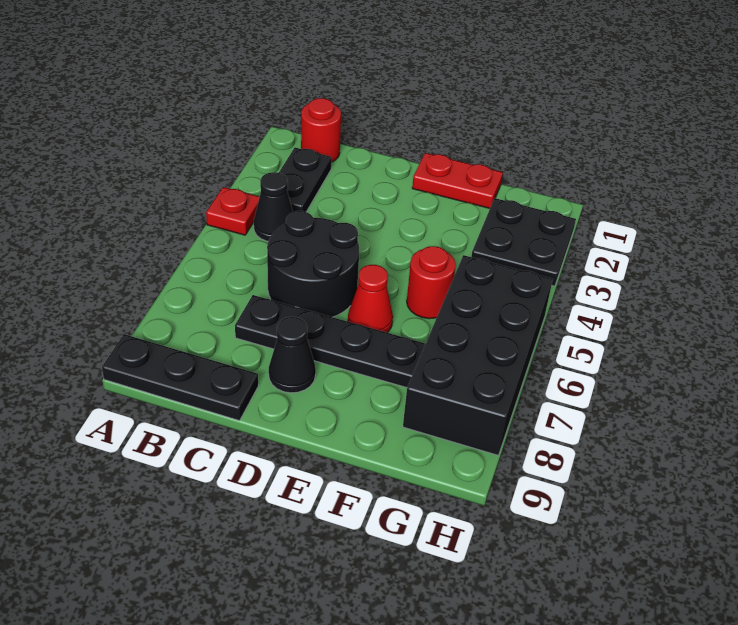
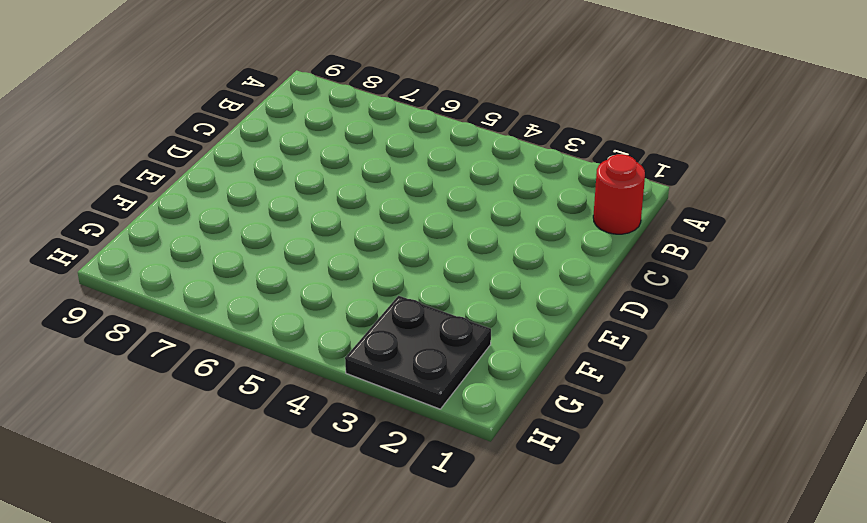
none -> red plate A4 level 1
none -> black plate A9:C9 level 1
none -> black plate B2:B3 level 1

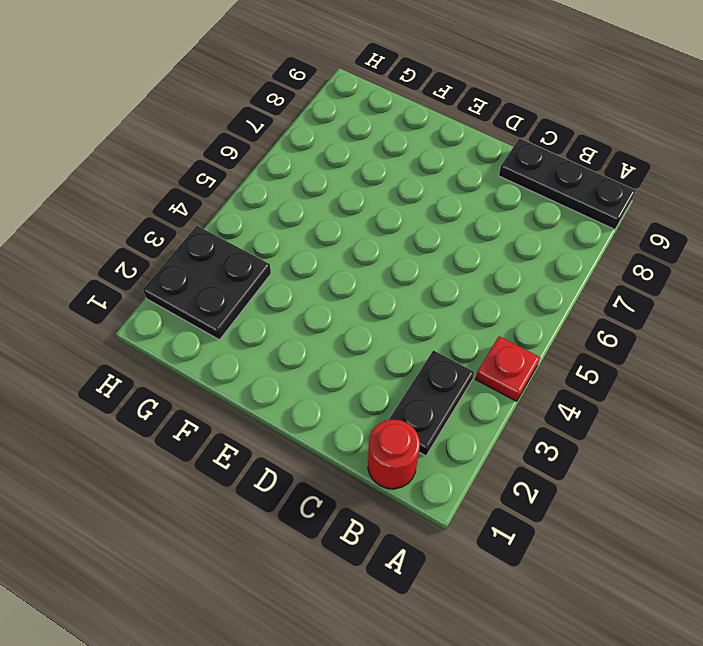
none -> black cone B4 level 1
none -> black round brick C5:D6 level 1
none -> black plate C7:F7 level 1

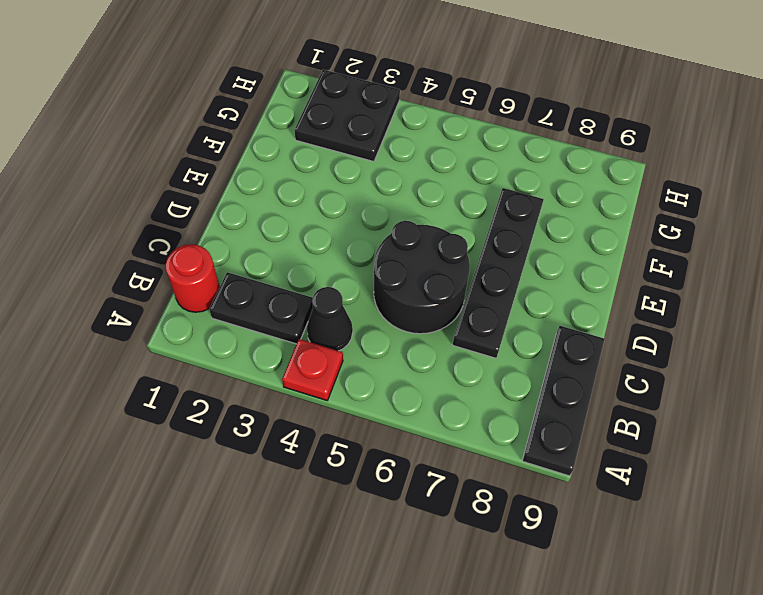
none -> black cone D8 level 1
none -> red plate E1:F1 level 1
none -> red cone E6 level 1

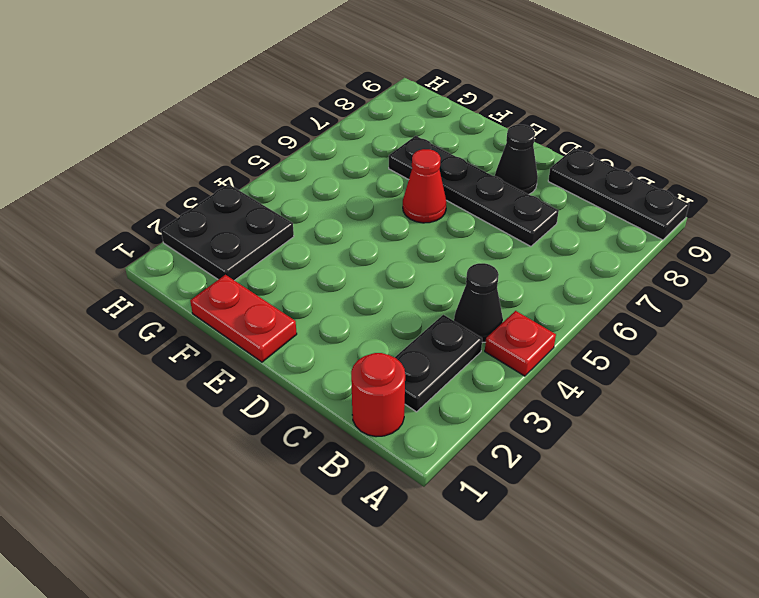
none -> black round brick C5:D6 level 1
none -> red round brick F5 level 1
none -> black brick G5:H8 level 1

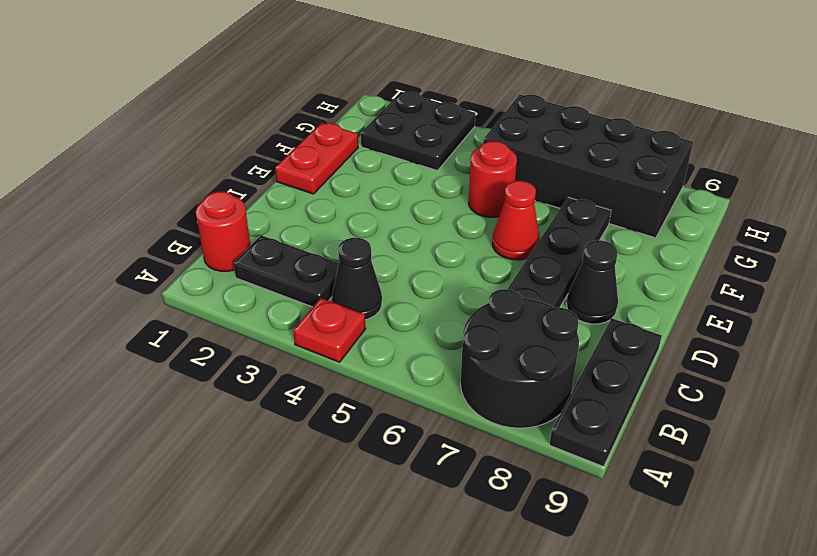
black round brick A7:B8 level 1 -> black round brick C5:D6 level 1

